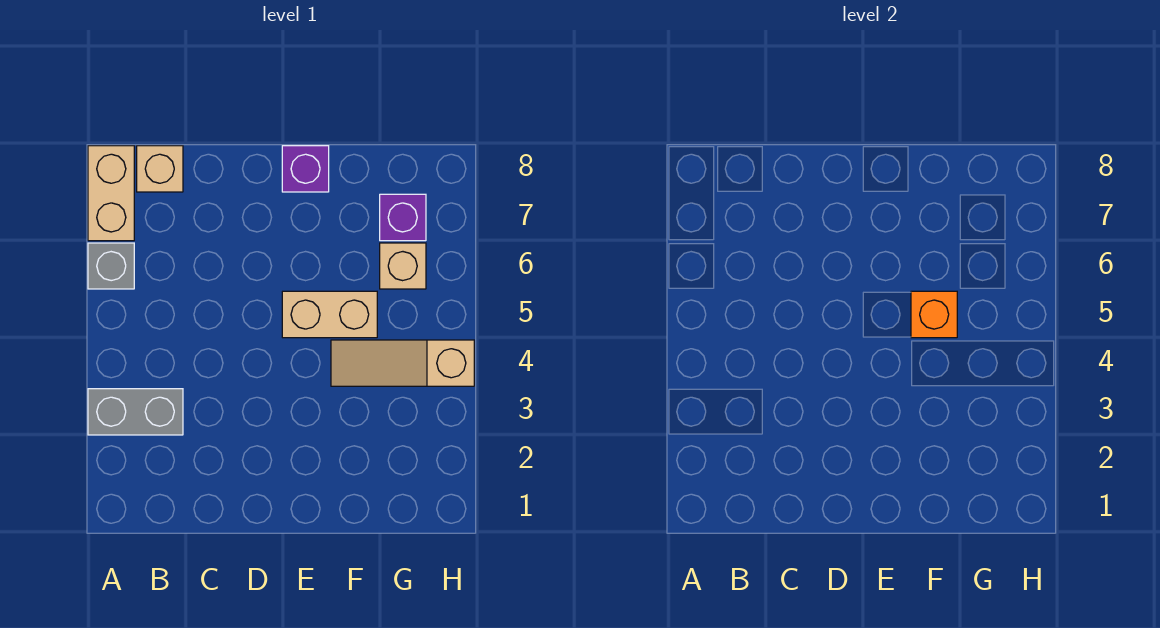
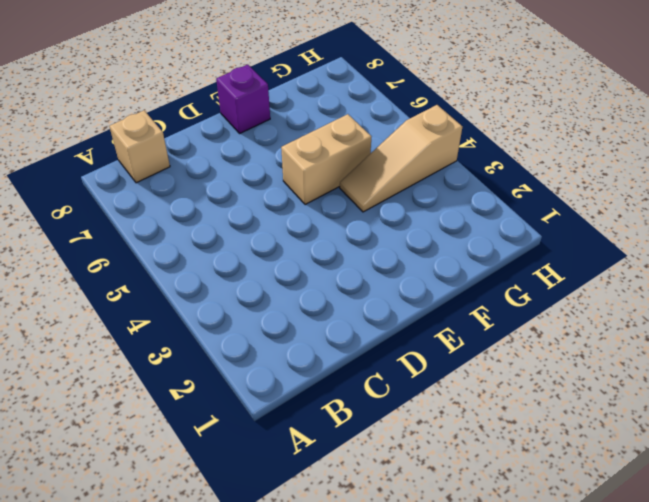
none -> grey brick A3:B3 level 1
none -> grey brick A6 level 1

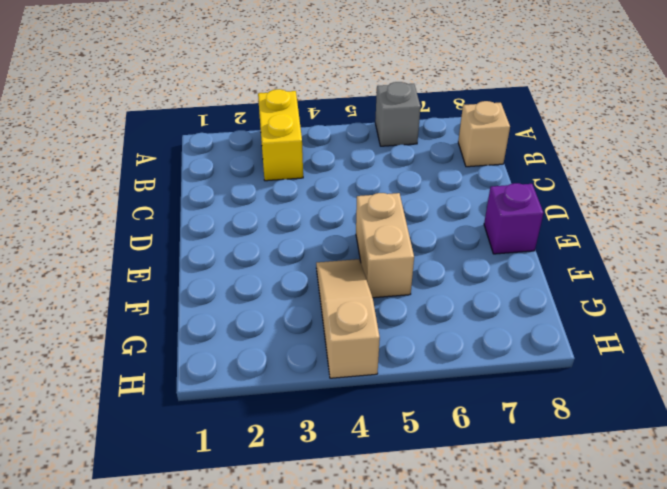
yellow brick A3:B3 level 1 -> grey brick A3:B3 level 1
none -> tan brick A7:A8 level 1
none -> tan brick G6 level 1

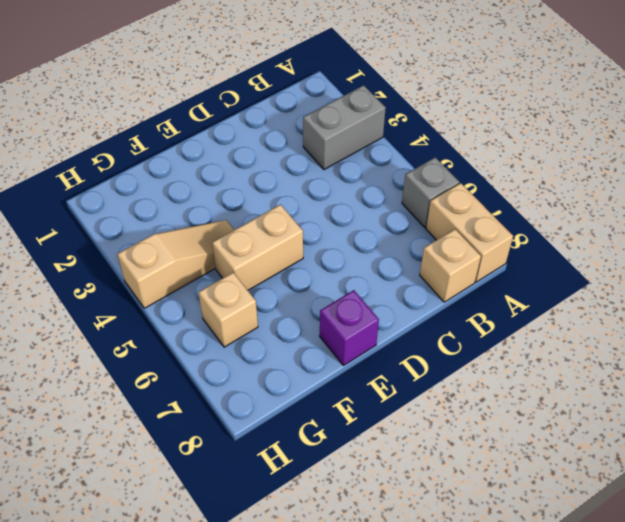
none -> purple brick G7 level 1
none -> orange brick F5 level 2

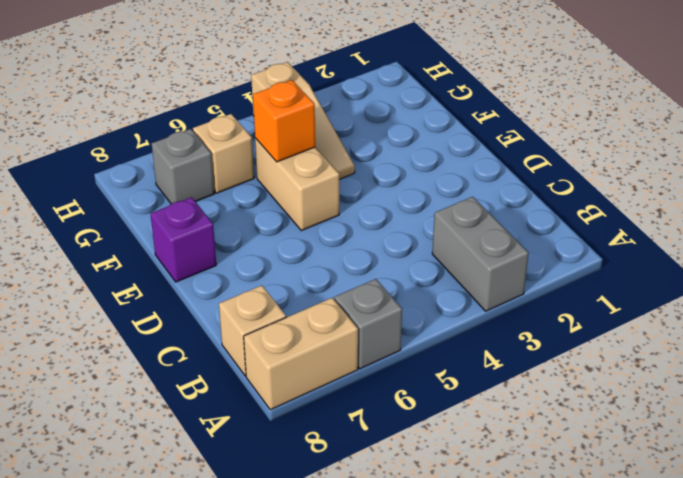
grey brick G7 level 1 -> purple brick G7 level 1

